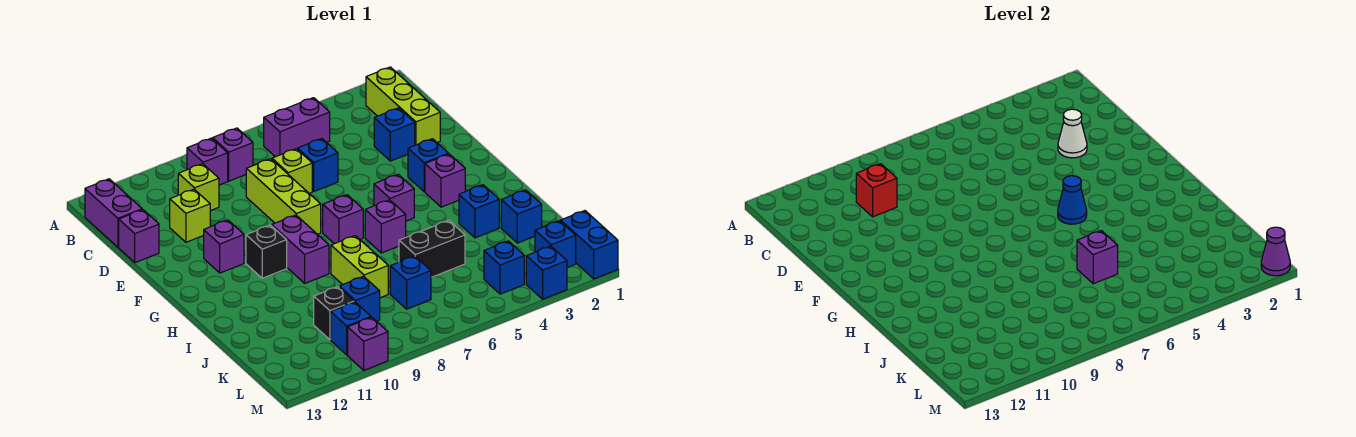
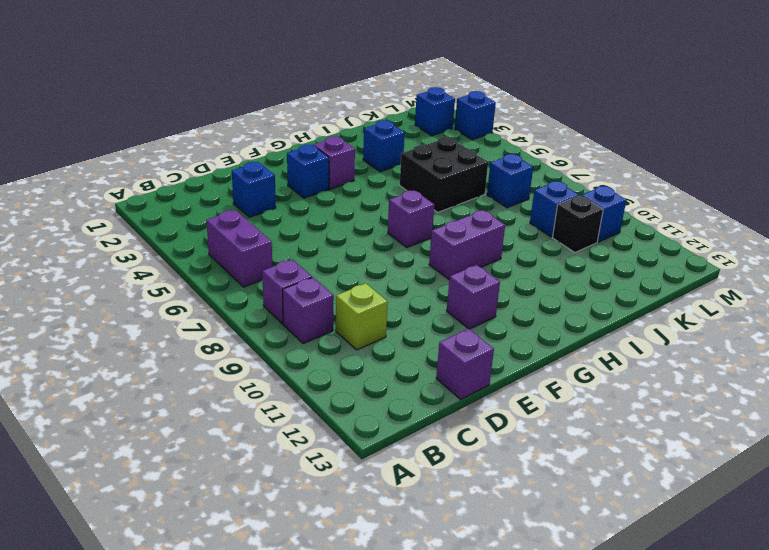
black brick I5:J6 level 1 -> black brick J5:J6 level 1
none -> lime brick B2:D2 level 1
none -> purple brick B13:C13 level 1
none -> blue brick D6 level 1
none -> lime brick D7 level 1

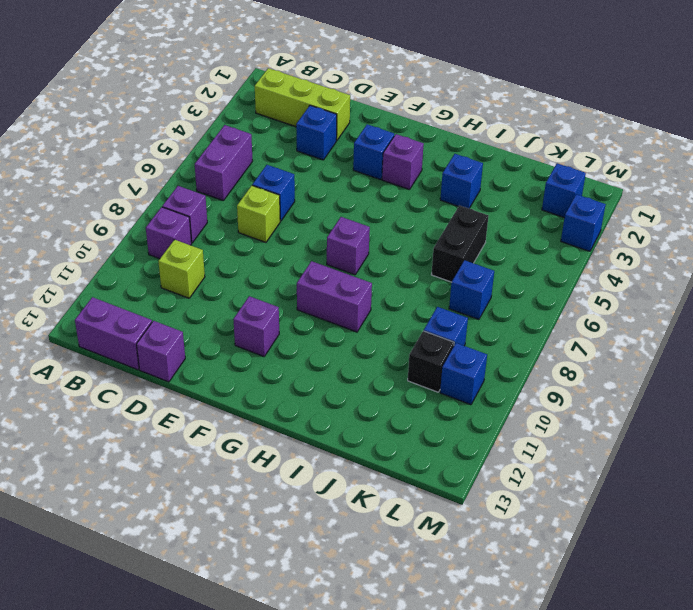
none -> lime brick D8:F8 level 1
none -> lime brick D11 level 1
none -> purple brick G5 level 1
none -> black brick G10 level 1

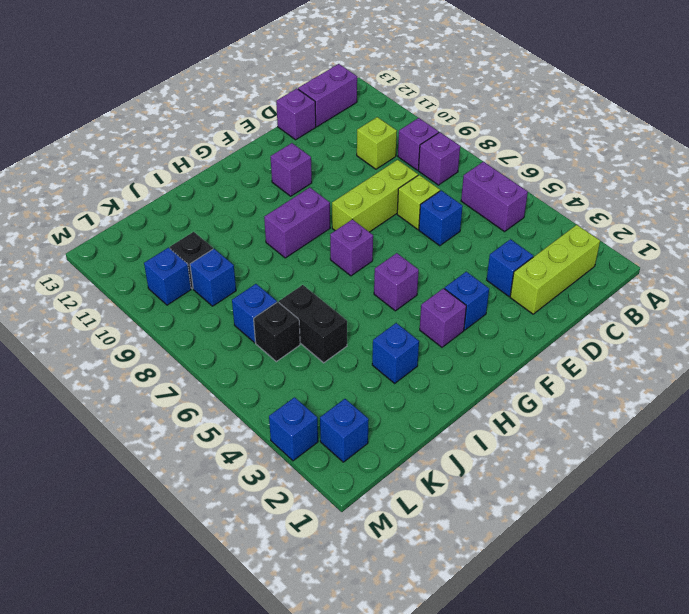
black brick K6 level 1 -> black brick G10 level 1
none -> lime brick D11 level 1
none -> purple brick H6 level 1
none -> lime brick I8:J8 level 1
none -> blue brick J2 level 1

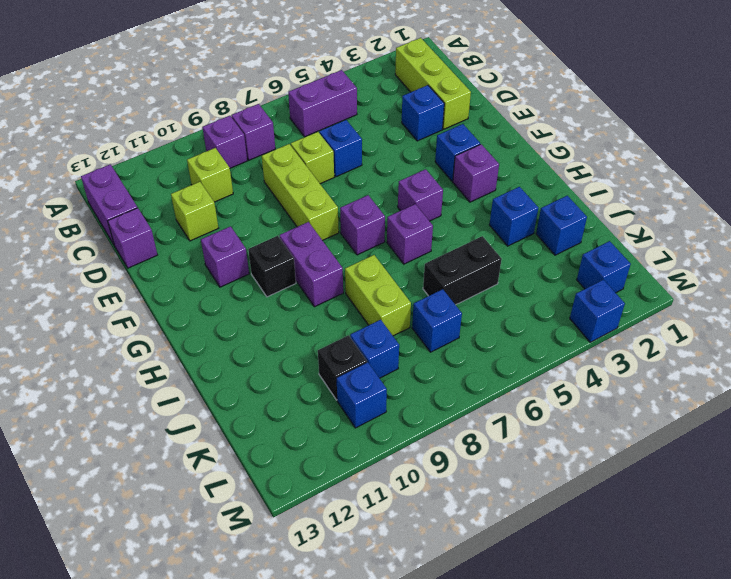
none -> blue brick L1:M1 level 1
none -> blue brick L4 level 1
none -> purple brick M10 level 1
none -> red brick C10 level 2

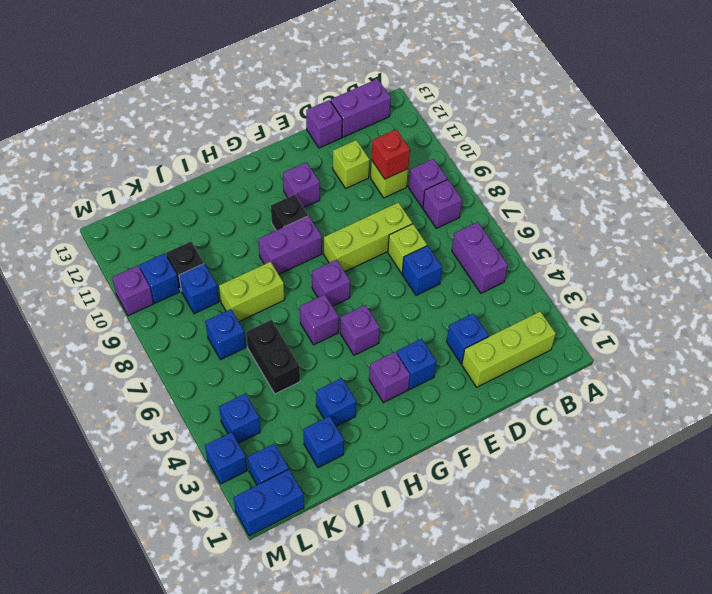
none -> white cone D3 level 2
none -> blue cone G5 level 2
none -> purple brick J6 level 2
none -> purple cone M1 level 2

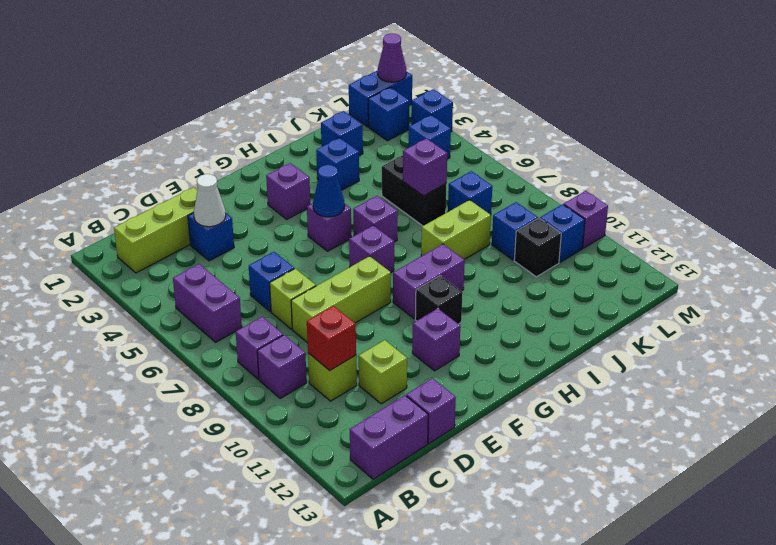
none -> blue brick F3 level 1

